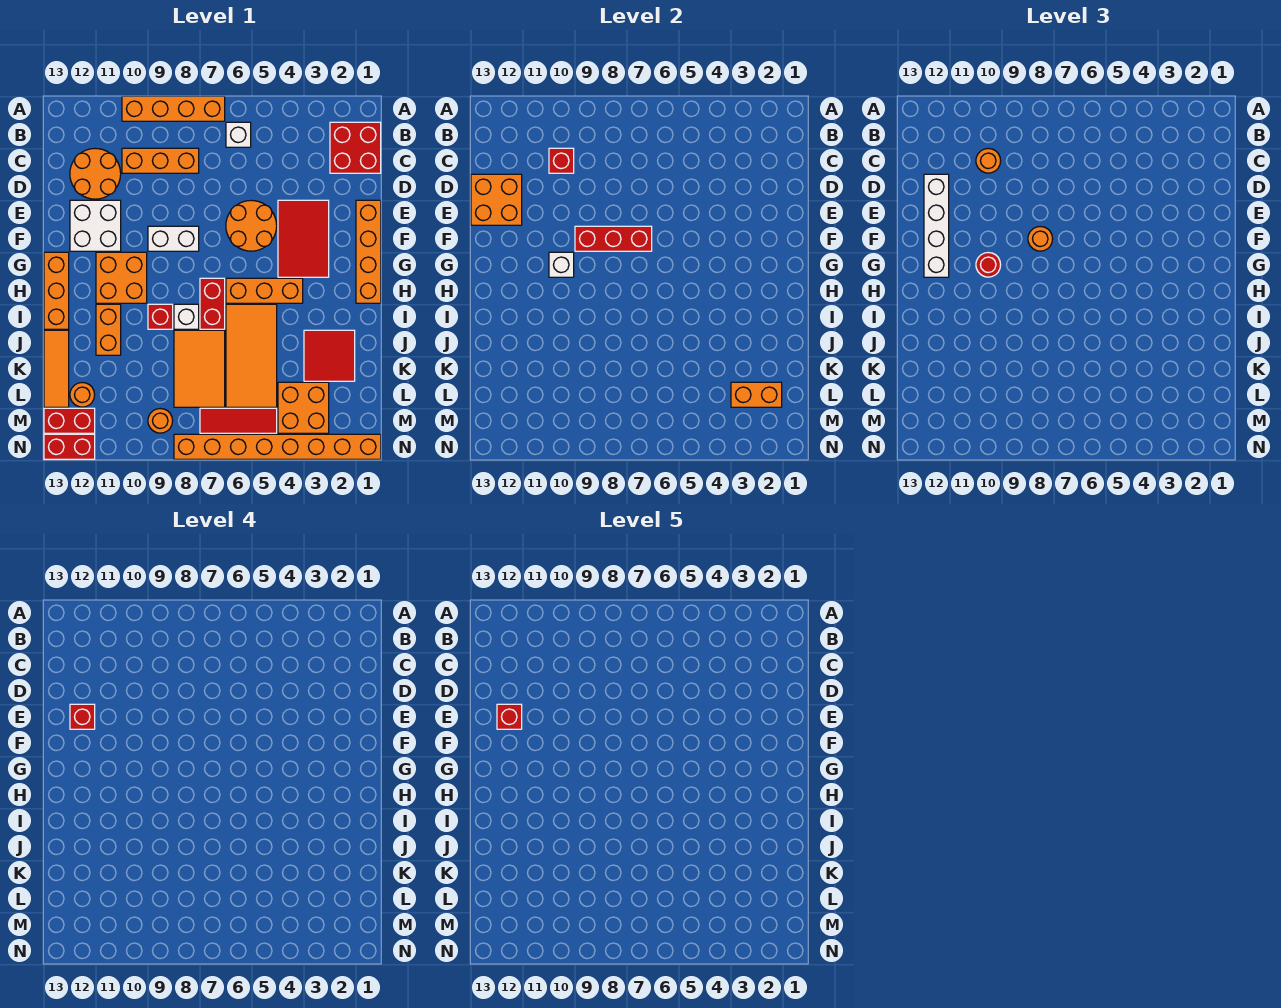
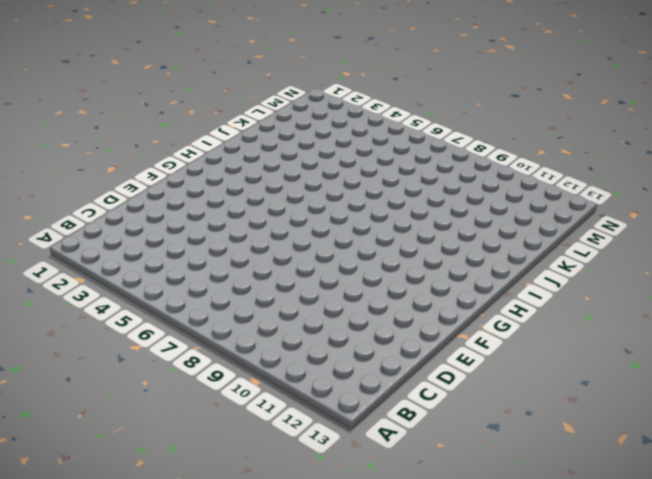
none -> orange brick A7:A10 level 1
none -> red brick B1:C2 level 1
none -> white brick B6 level 1
none -> orange brick C8:C10 level 1

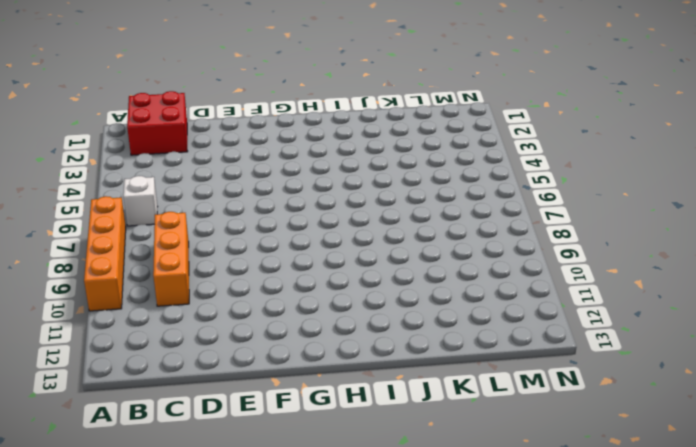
none -> orange round brick C11:D12 level 1
none -> orange brick E1:H1 level 1
none -> red tile E3:G4 level 1
none -> orange round brick E5:F6 level 1

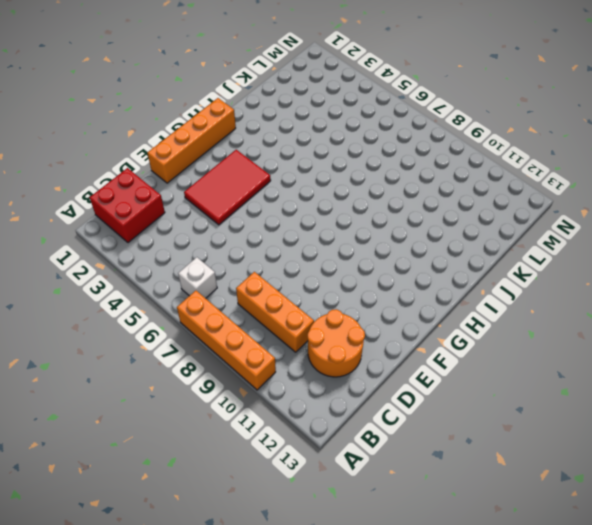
none -> orange round brick E5:F6 level 1
none -> white brick E11:F12 level 1
none -> white brick F8:F9 level 1
none -> orange brick G10:H11 level 1

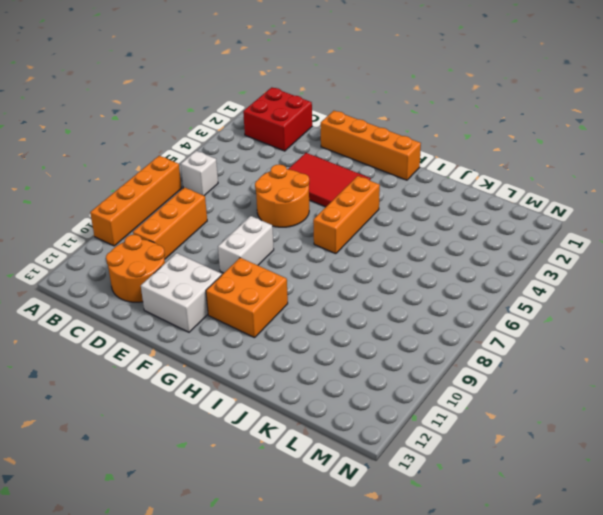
none -> orange brick G13:I13 level 1
none -> red brick H7:I7 level 1
none -> orange tile I5:L6 level 1
none -> white brick I8 level 1

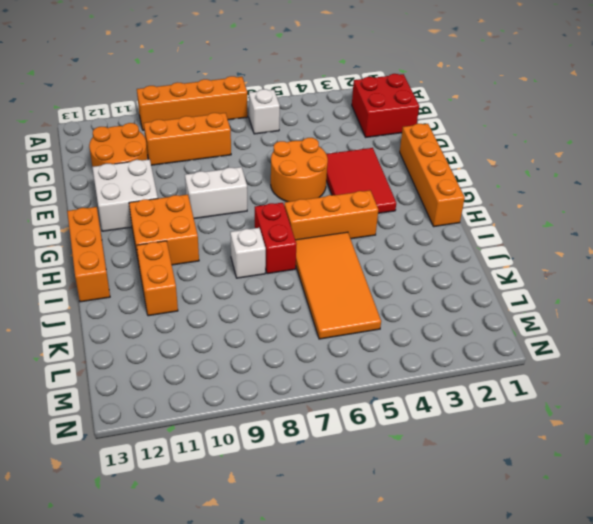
none -> red brick I9 level 1
none -> red tile J2:K3 level 1
none -> orange tile J7:L8 level 1
none -> orange tile J13:L13 level 1

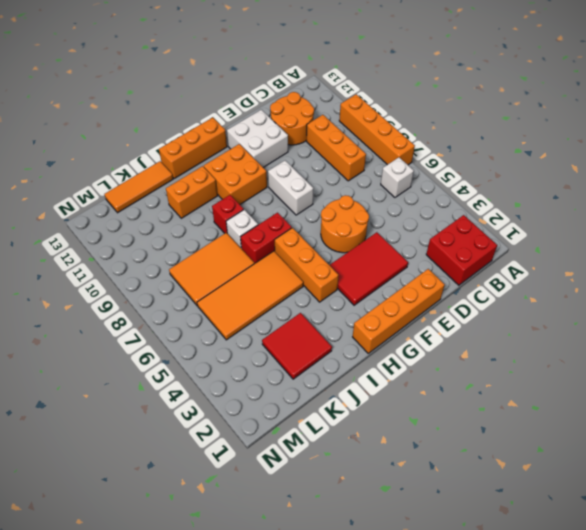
none -> orange brick L3:M4 level 1
none -> orange round brick L12 level 1
none -> red tile M5:M7 level 1
none -> orange round brick M9 level 1

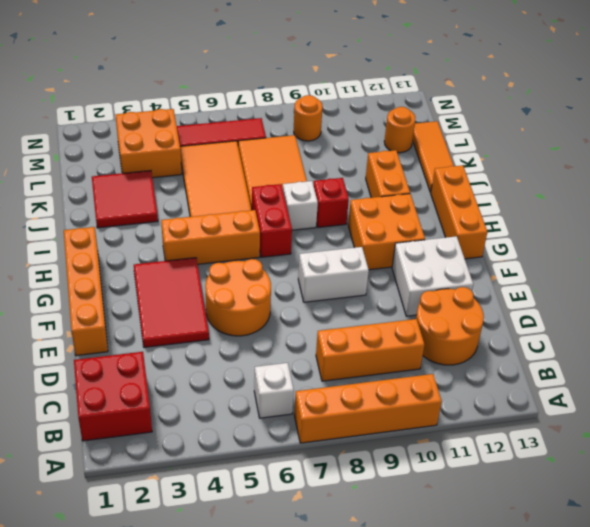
none -> red brick M12:M13 level 1
none -> orange brick N1:N8 level 1
none -> red brick N12:N13 level 1
none -> red brick C10 level 2

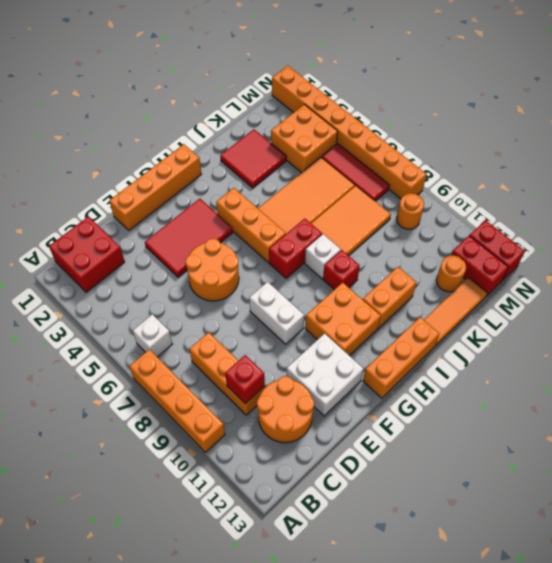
none -> orange brick D12:E13 level 2
none -> red brick F7:F9 level 2
none -> white brick G10 level 2
none -> orange brick L2:L3 level 2

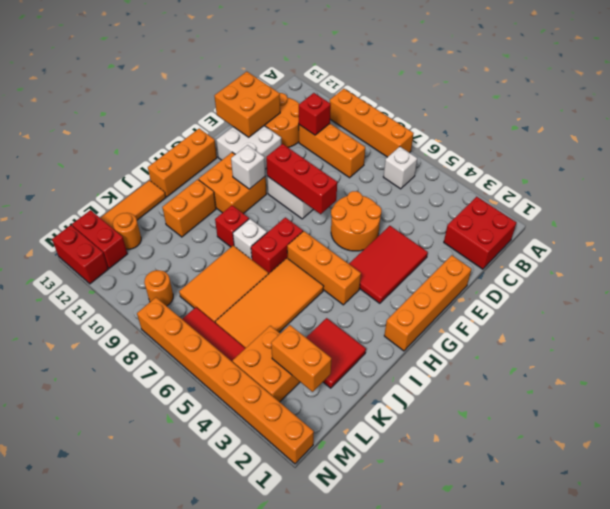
none -> orange round brick C10 level 3
none -> white brick D12:G12 level 3
none -> orange round brick F8 level 3
none -> red round brick G10 level 3

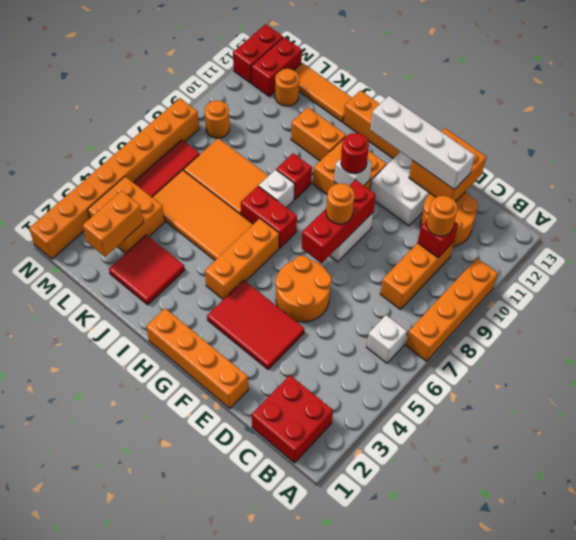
none -> red brick E12 level 4
none -> red brick E12 level 5

